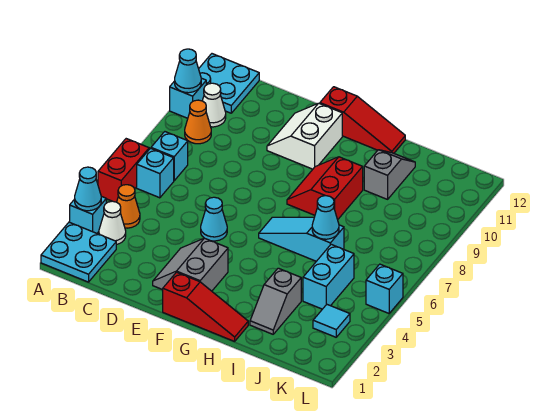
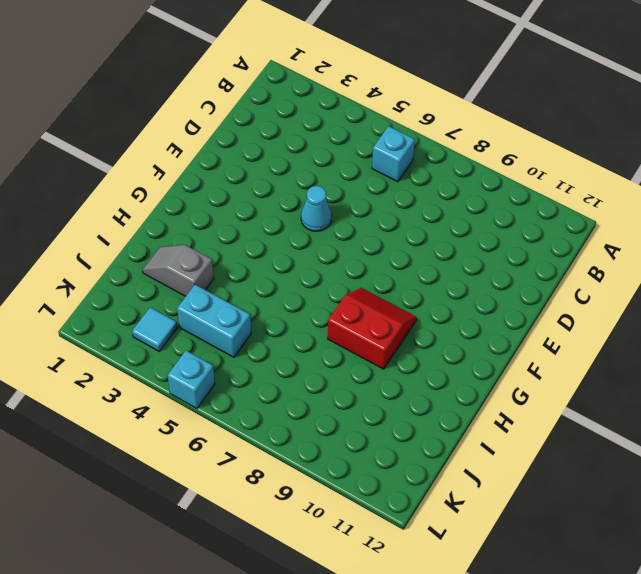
none -> cyan plate A1:B2 level 1
none -> cyan brick A3 level 1
none -> red brick A5:A6 level 1

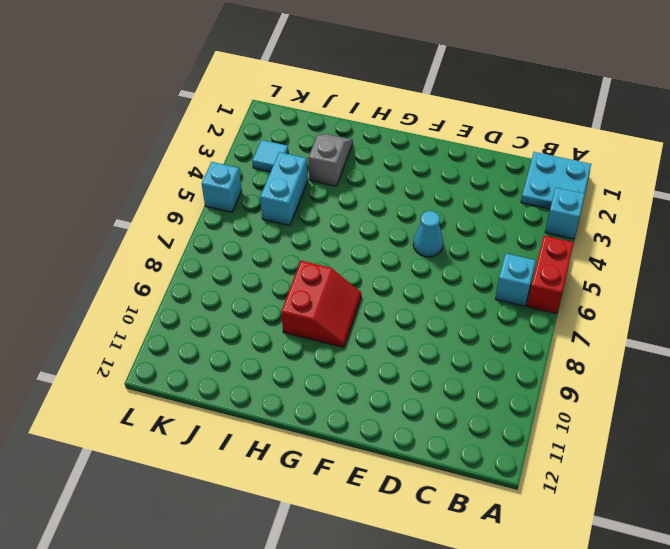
none -> cyan brick A10 level 1
none -> cyan plate A11:B12 level 1
none -> white cone B3 level 1

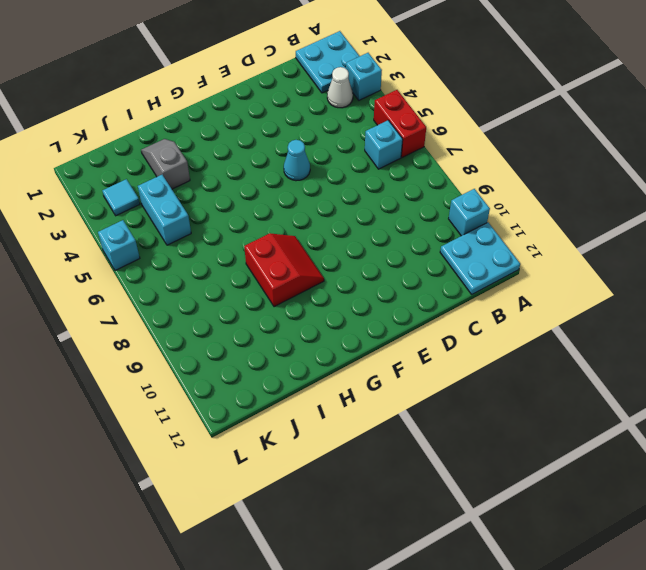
none -> orange cone B4 level 1
none -> cyan brick B7 level 1
none -> orange cone B9 level 1

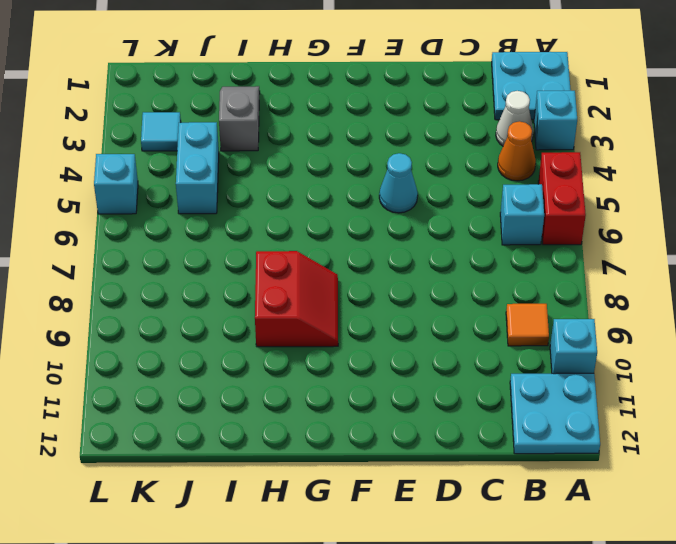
orange tile B9 level 1 -> orange cone B9 level 1
none -> cyan brick B7 level 1
none -> white cone B10 level 1
none -> grey slope E2:F3 level 1 top F

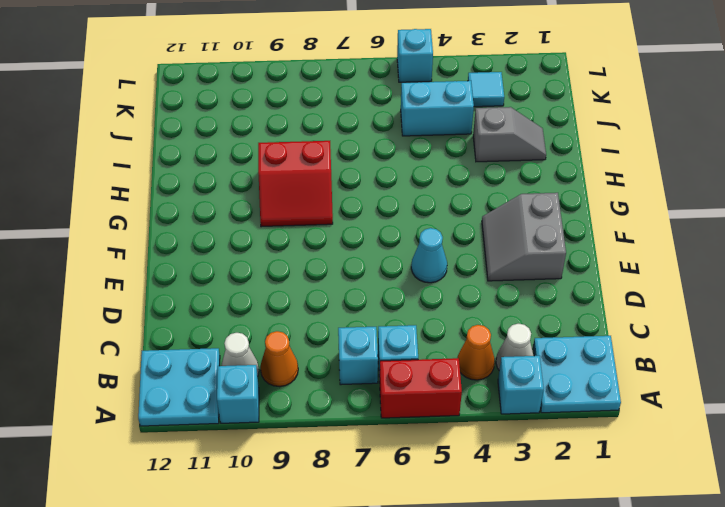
grey slope E2:F3 level 1 top 2 -> grey slope E2:F3 level 1 top F
none -> white slope E10:F11 level 1 top F
none -> red slope F1:H1 level 1 top F
none -> red slope F12:H12 level 1 top F

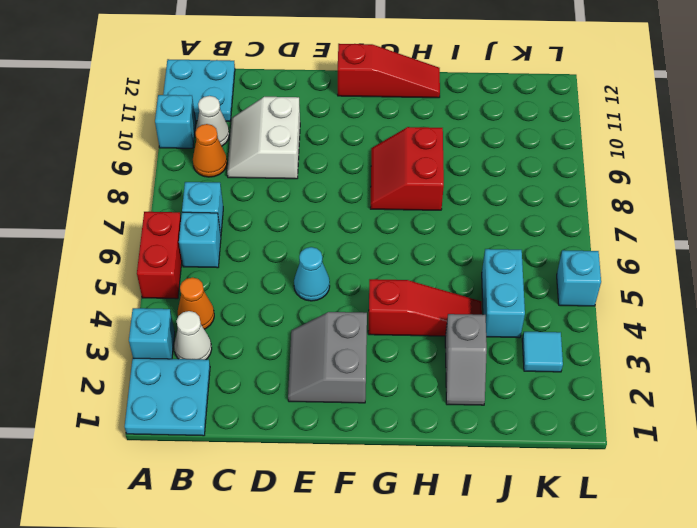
white slope C9:D10 level 1 top D -> white slope E10:F11 level 1 top F
red slope G4:I4 level 1 top G -> red slope F1:H1 level 1 top F
none -> cyan slope G6:I6 level 1 top I
none -> grey slope I10:I11 level 1 top 10
none -> cyan cone A3 level 2

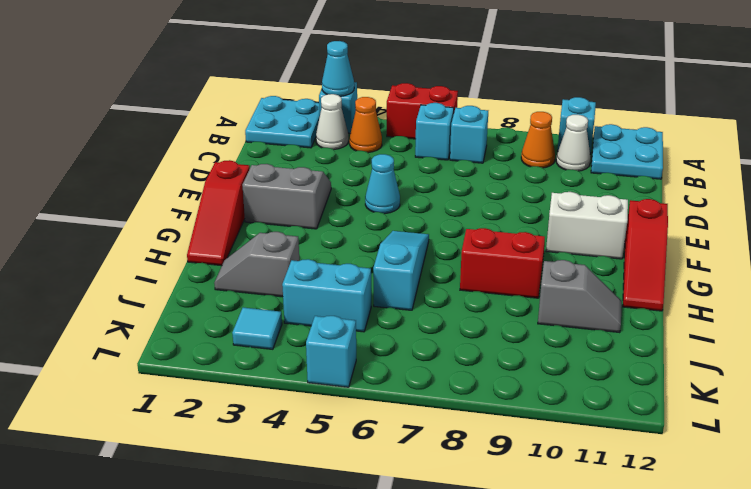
none -> cyan cone A10 level 2
none -> cyan cone I6 level 2

